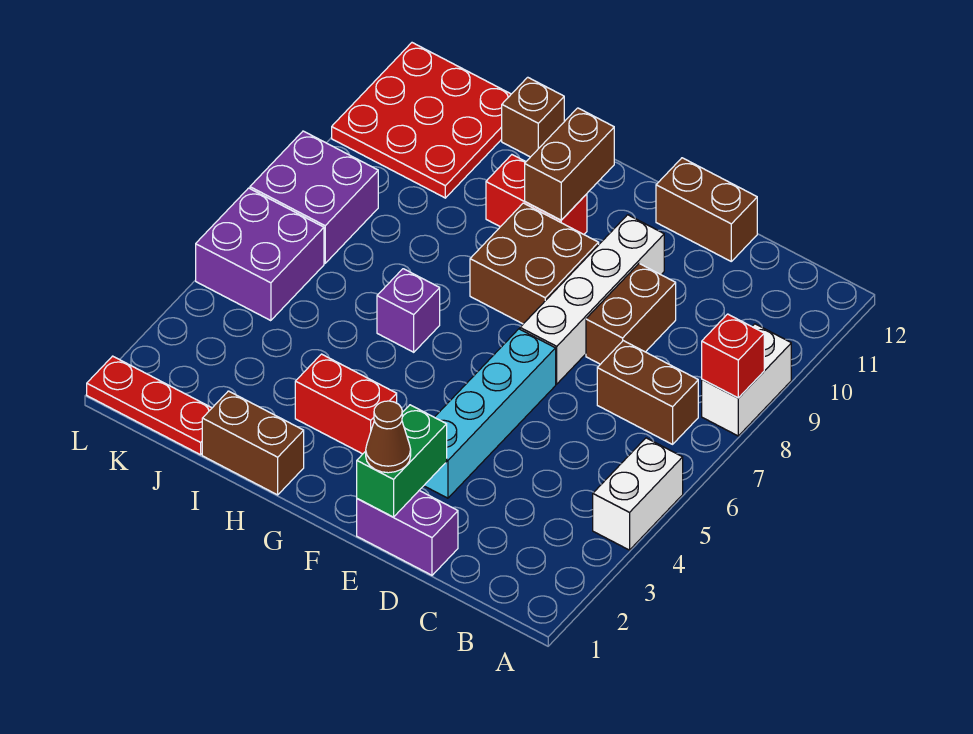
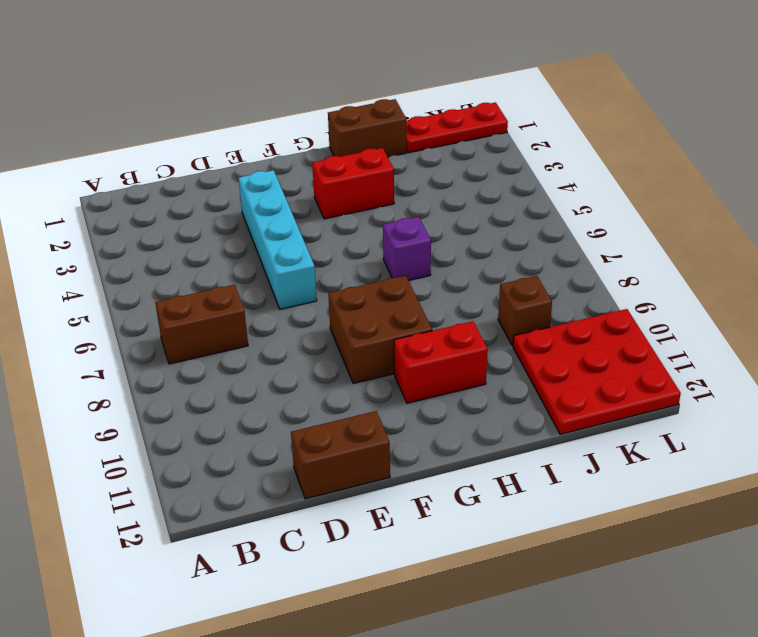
brown brick J9 level 1 -> brown brick I12 level 1
none -> white brick A4:A5 level 1
none -> white brick A8:A9 level 1
none -> purple brick D1:E1 level 1

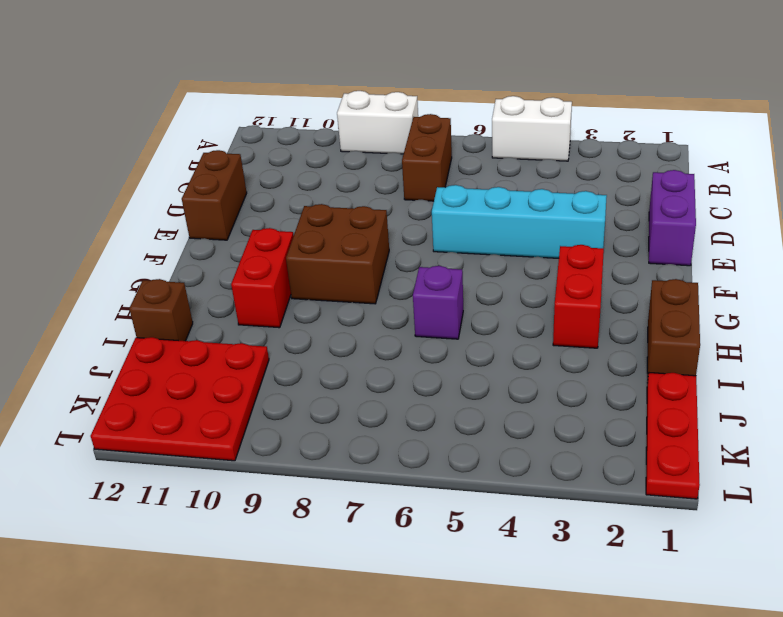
none -> brown brick D8:D9 level 1
none -> white brick E7:E10 level 1
none -> purple brick K5:L6 level 1

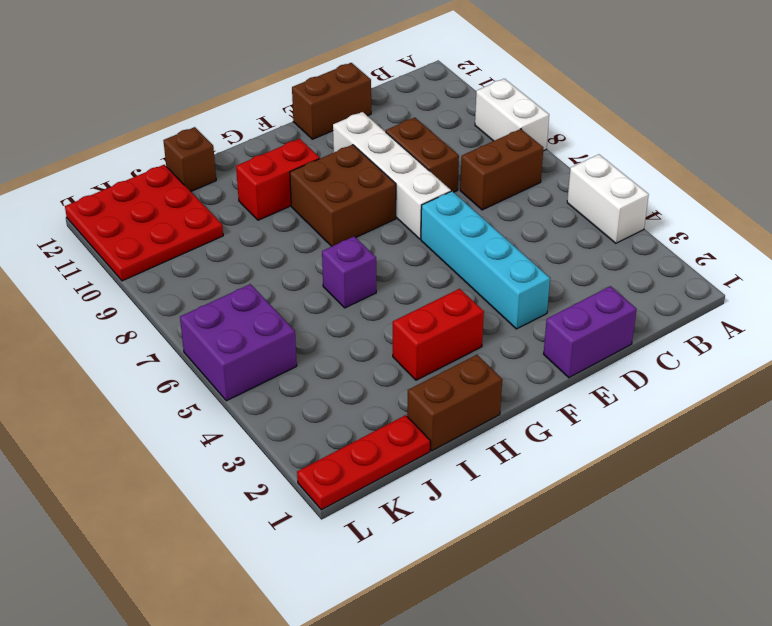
none -> purple brick K7:L8 level 1
none -> red brick A8 level 2
none -> green brick E1:E2 level 2

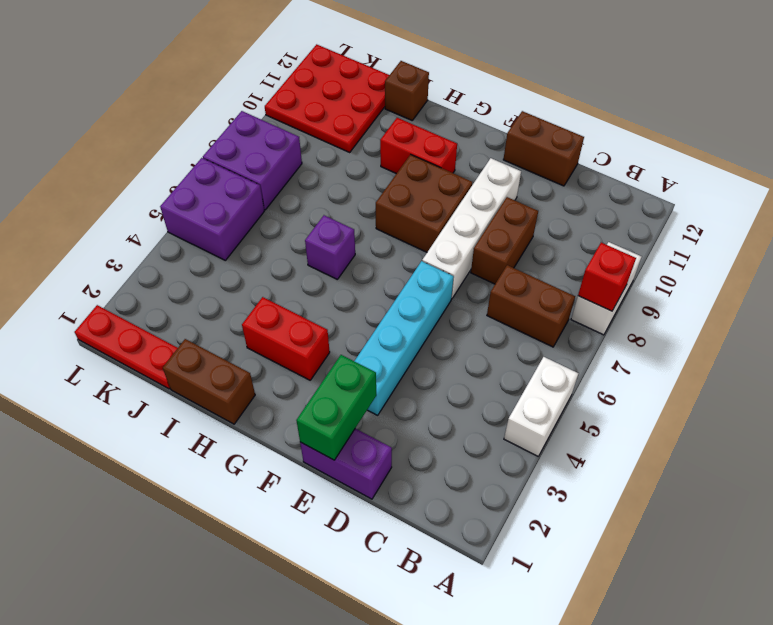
none -> brown brick G10:G11 level 2
none -> brown cone E1 level 3

